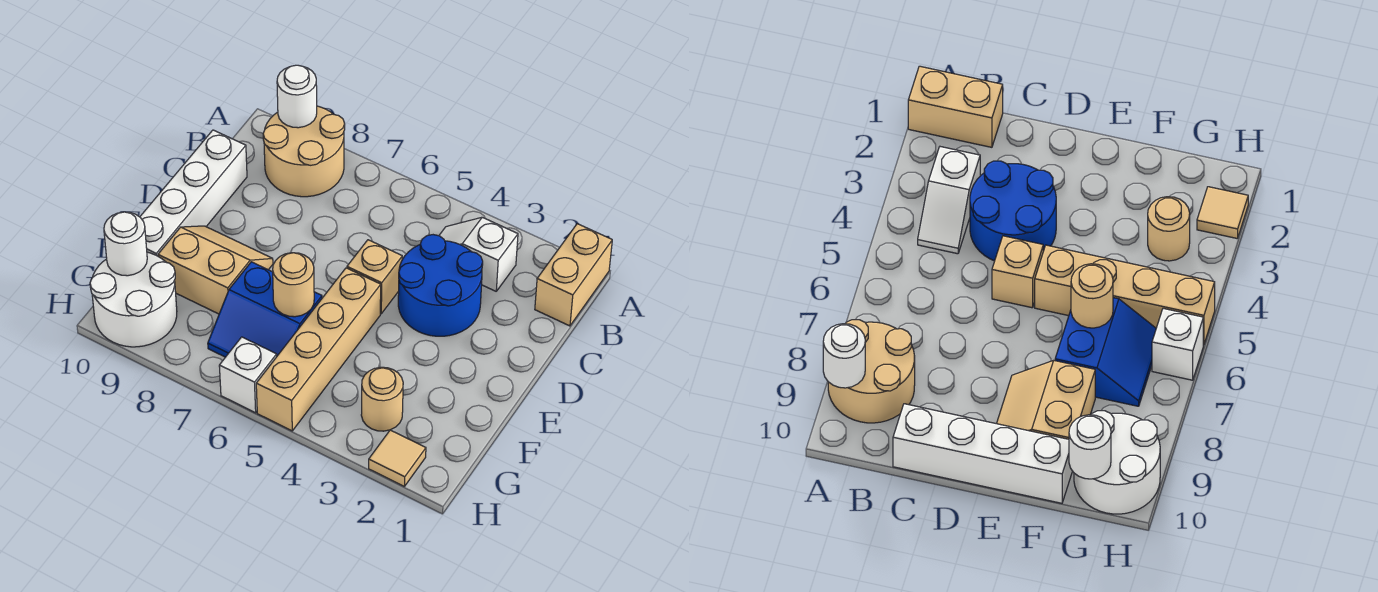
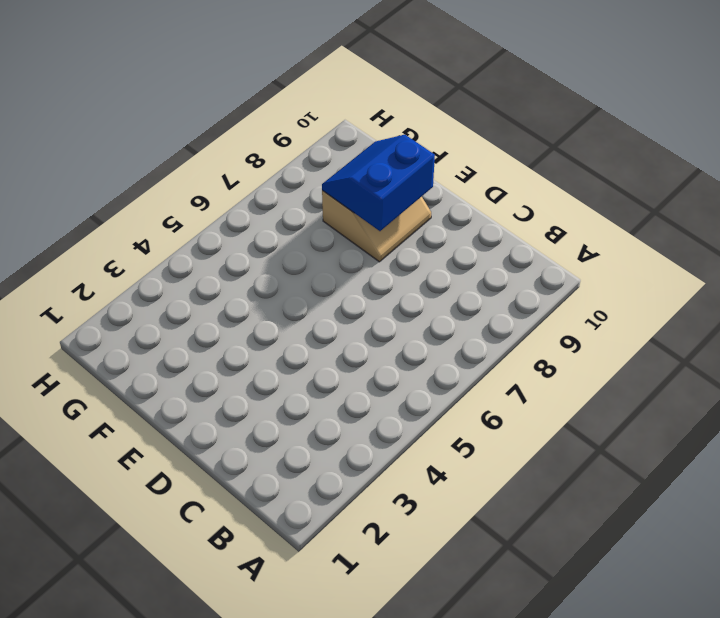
blue slope E8:F9 level 2 top E -> blue slope F6:G7 level 1 top F
none -> tan brick A1:B1 level 1
none -> tan round brick A8:B9 level 1
none -> white slope B3:B4 level 1 top 3

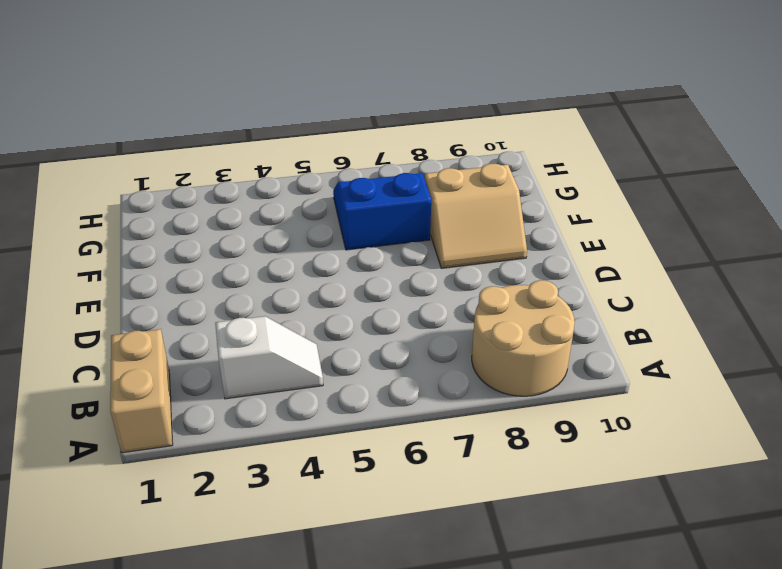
none -> blue round brick C3:D4 level 1
none -> white brick C10:F10 level 1
none -> tan brick D5 level 1

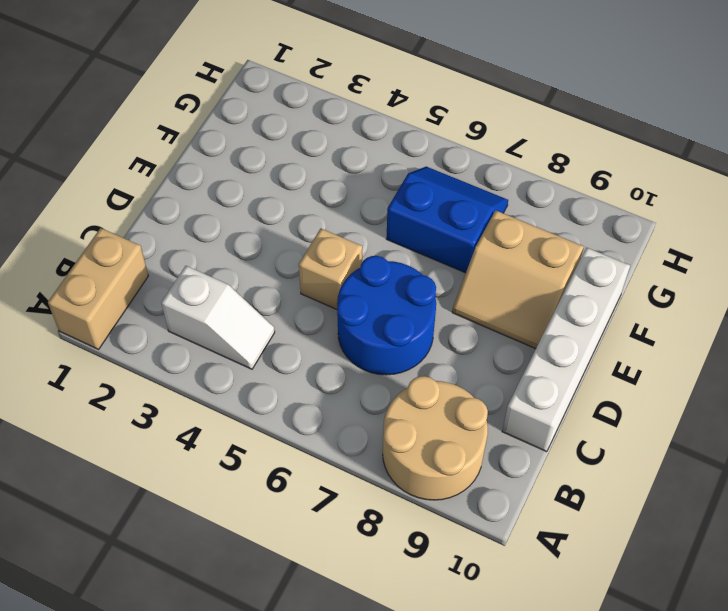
blue round brick C6:D7 level 1 -> blue round brick C3:D4 level 1
none -> tan brick E5:H5 level 1
none -> tan round brick G3 level 1
none -> white round brick G9:H10 level 1

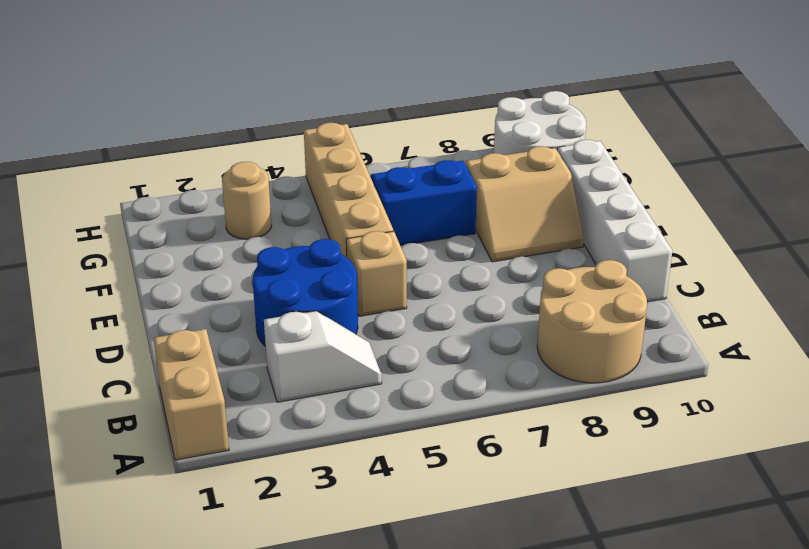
none -> tan tile H2 level 1
none -> white brick H6 level 1
none -> white round brick A9 level 2

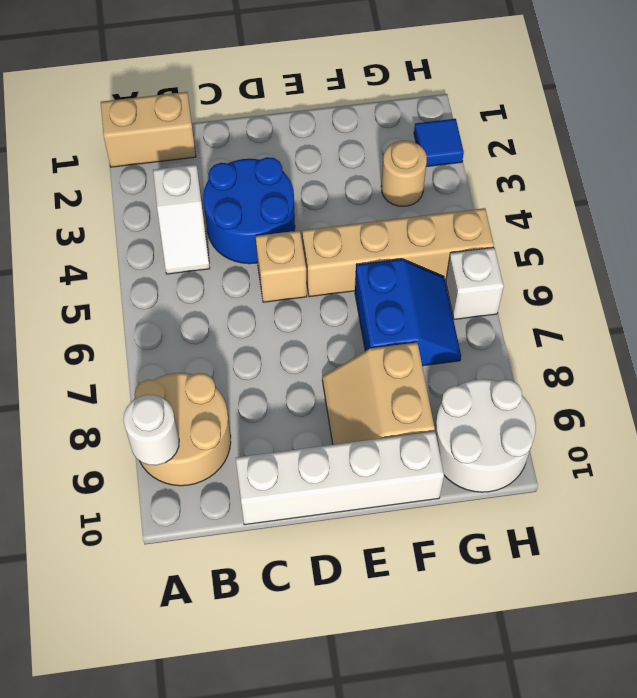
blue tile H2 level 1 -> tan tile H2 level 1
none -> tan round brick F6 level 2
none -> white round brick G10 level 2

